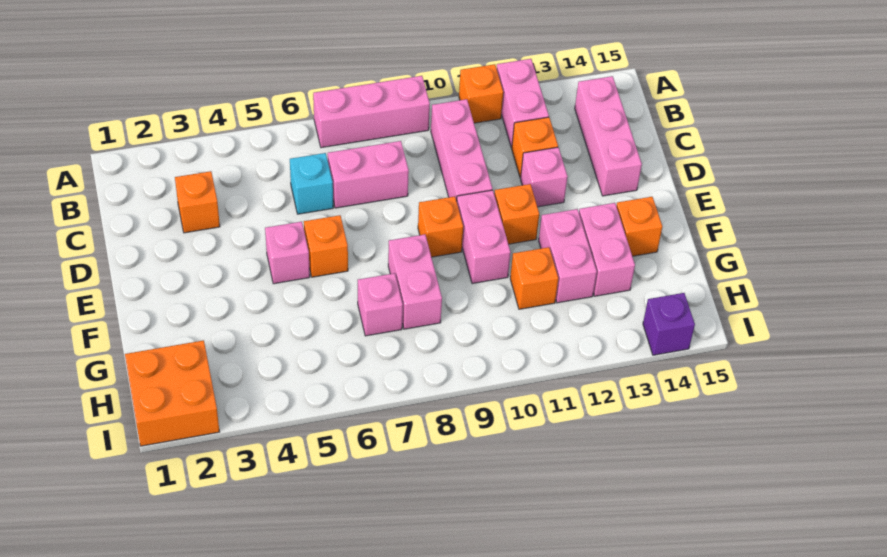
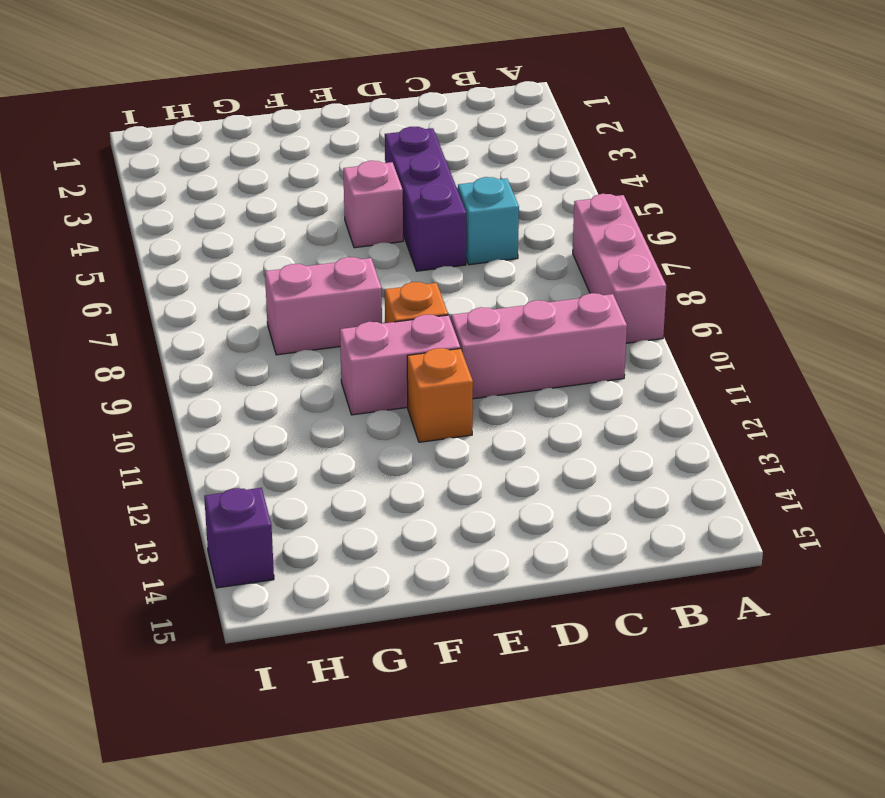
purple brick D4:D6 level 1 -> none
none -> orange brick A11 level 1
none -> pink brick A12:B12 level 1
none -> pink brick B14:D14 level 1

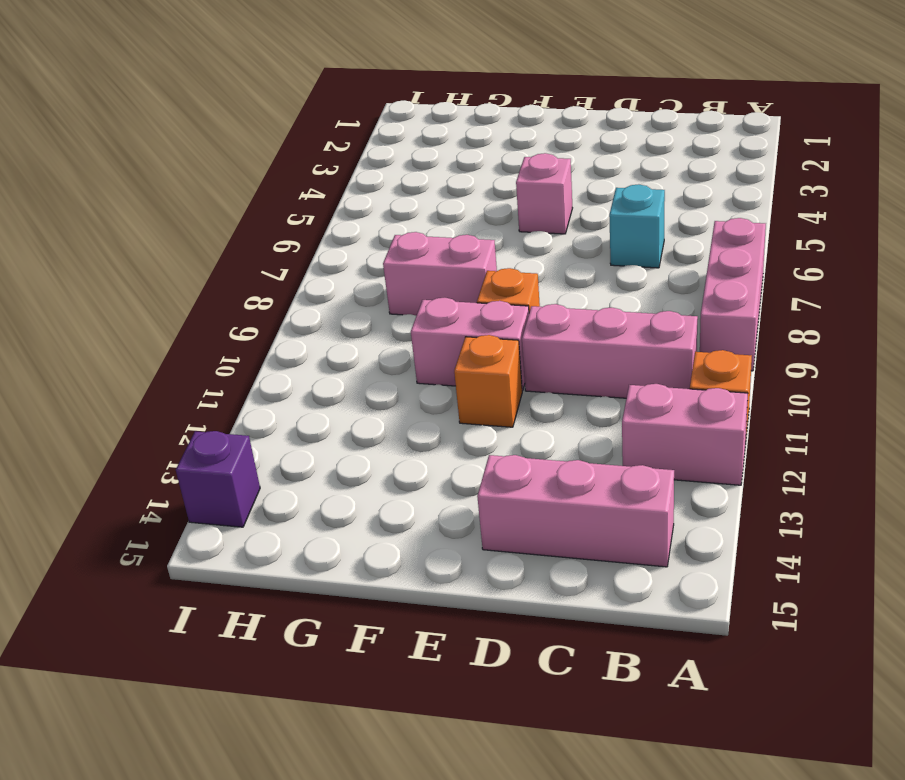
none -> orange brick C3 level 1
none -> pink brick C7:C8 level 1
none -> orange brick C12 level 1

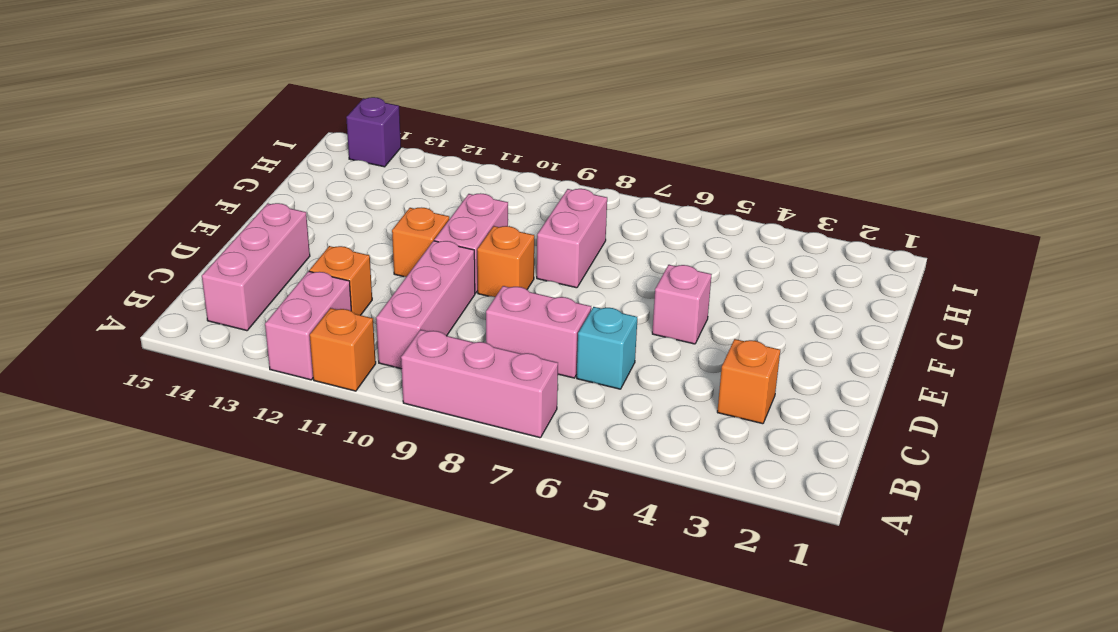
none -> pink brick D12 level 1
none -> orange brick E6 level 1
none -> pink brick F12:G12 level 1

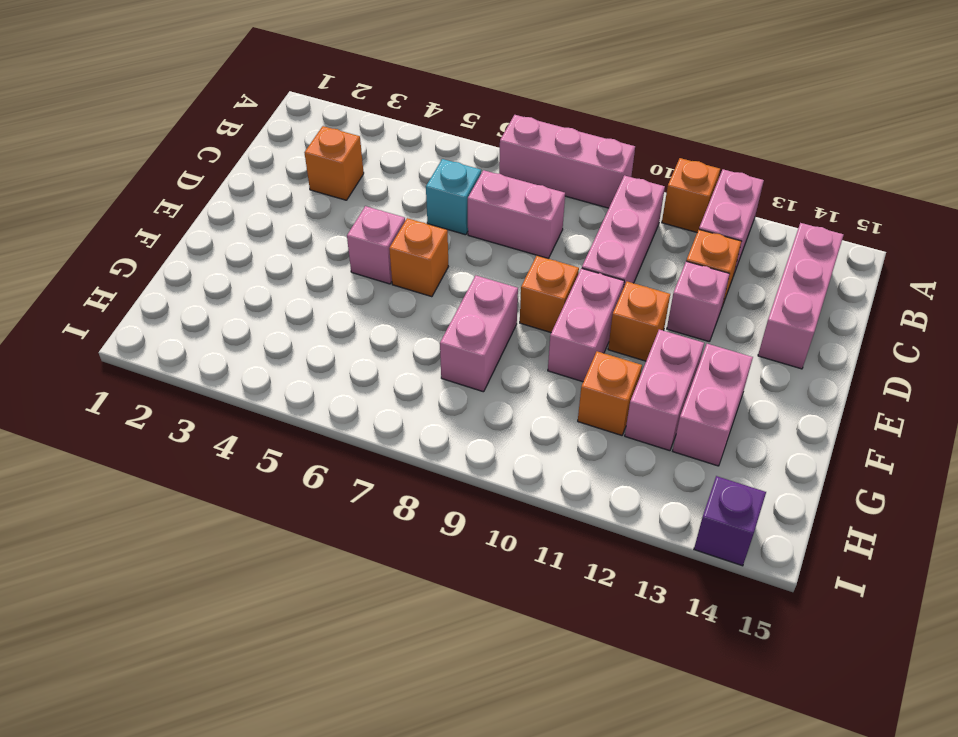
none -> orange brick F14 level 1
none -> pink brick G7 level 1
none -> orange brick H1:I2 level 1

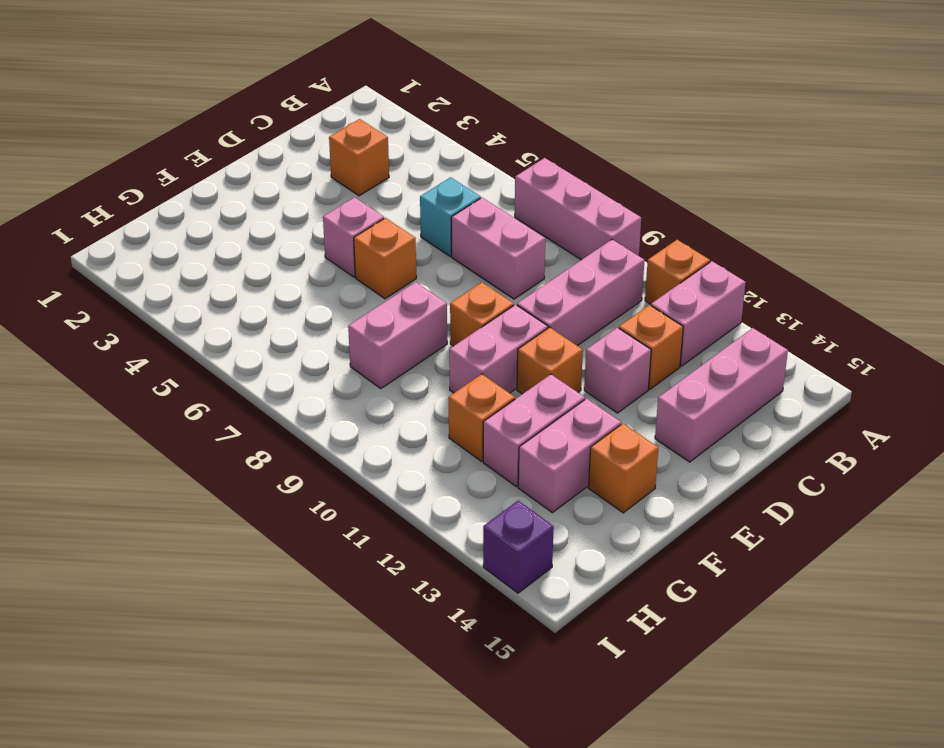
none -> pink brick G7 level 1
none -> orange brick H1:I2 level 1

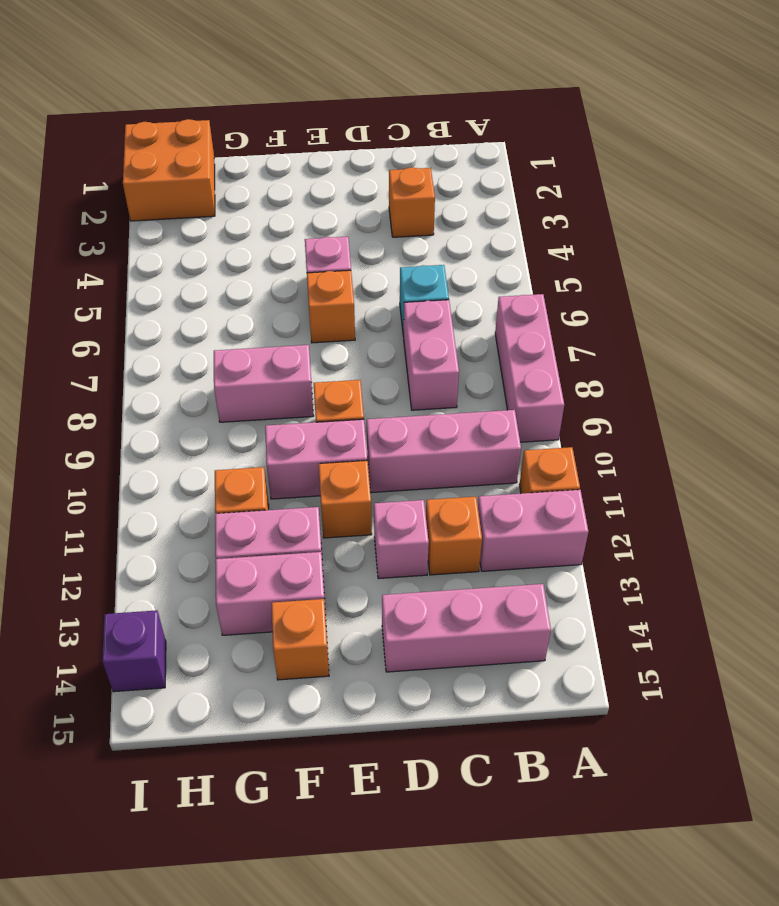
none -> pink brick G7 level 1

